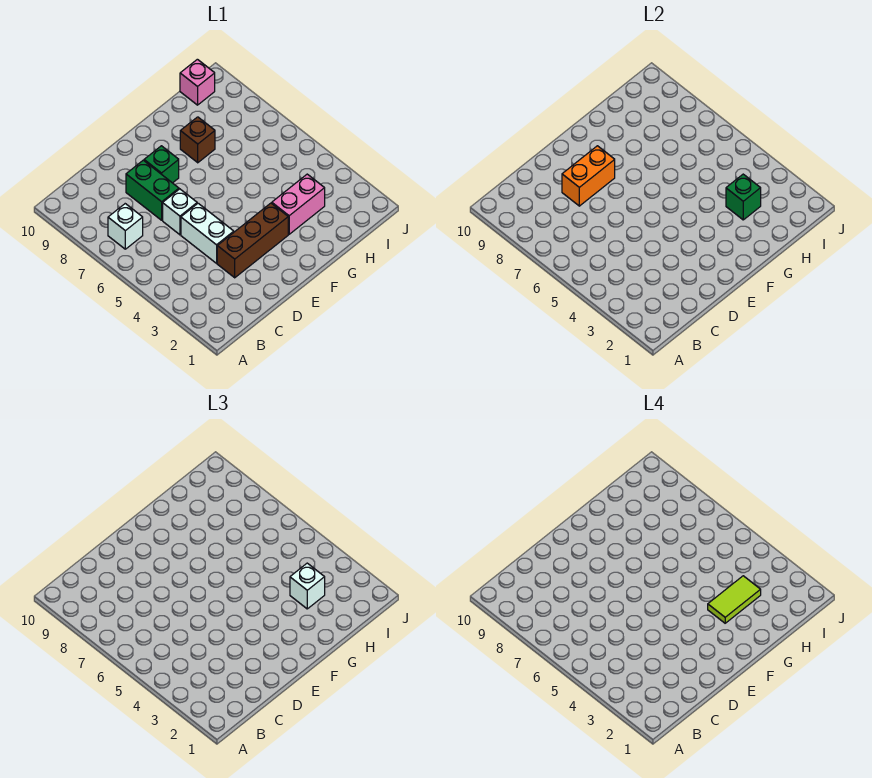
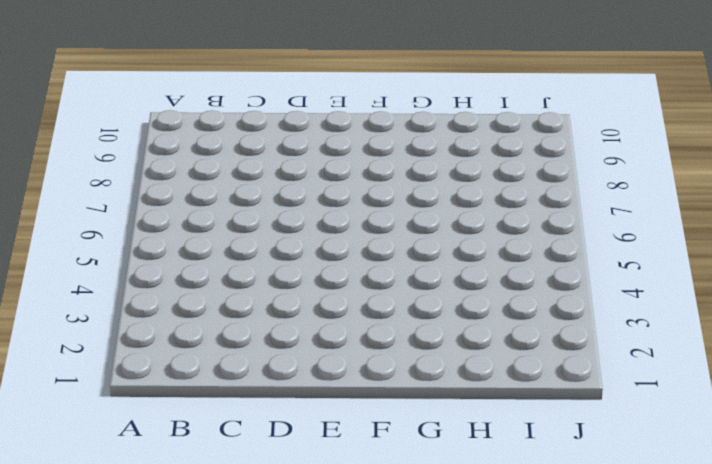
none -> white brick B7 level 1
none -> brown brick D3:F3 level 1
none -> white brick D4:D5 level 1

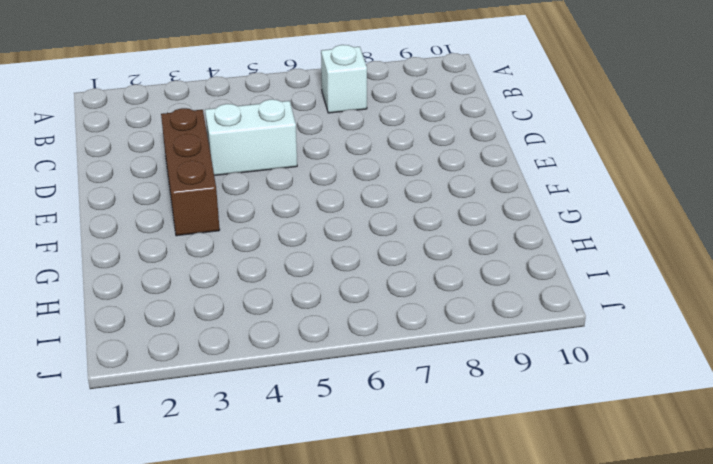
none -> white brick D6 level 1
none -> green brick D7:D8 level 1
none -> green brick E8 level 1

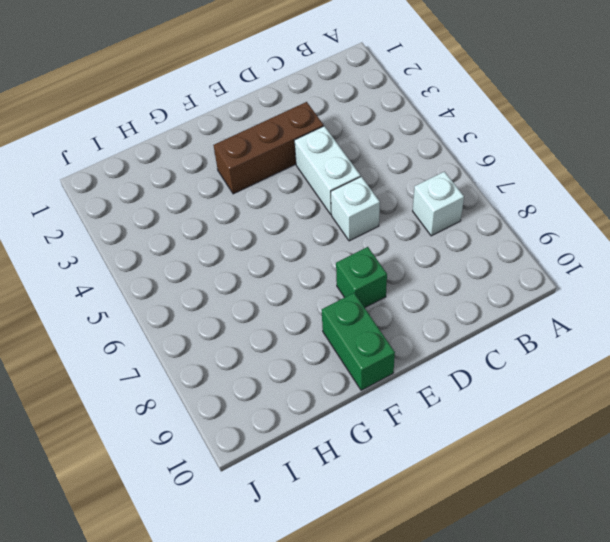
green brick F9:F10 level 1 -> green brick D7:D8 level 1
none -> pink brick G3:H3 level 1
none -> brown brick G8 level 1
none -> pink brick I10 level 1

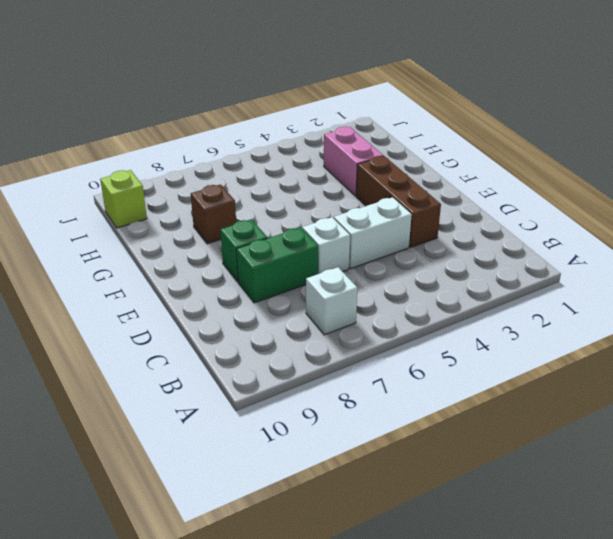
lime brick I10 level 1 -> pink brick I10 level 1
none -> orange brick D8:E8 level 2
none -> green brick H3 level 2
none -> white brick H3 level 3

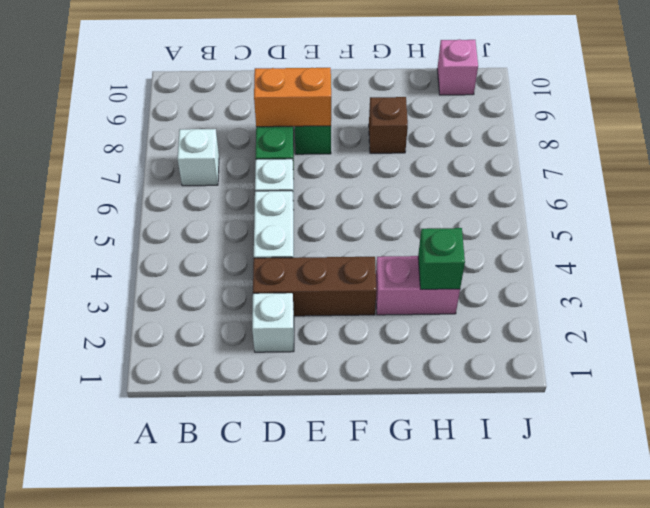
white brick D2 level 1 -> white brick H3 level 3
none -> lime tile G3:H3 level 4

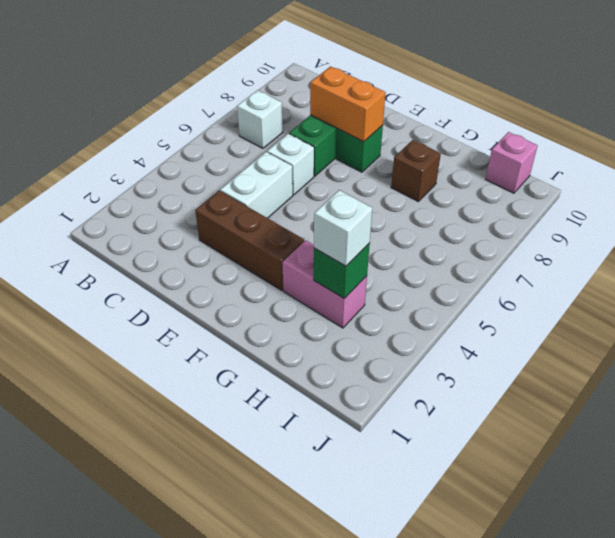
none -> lime tile G3:H3 level 4

